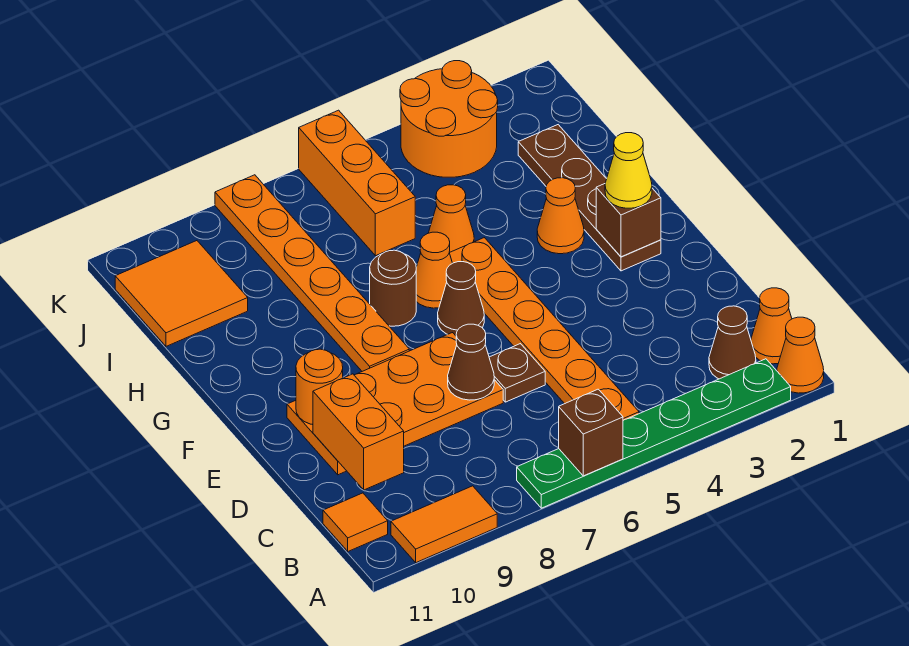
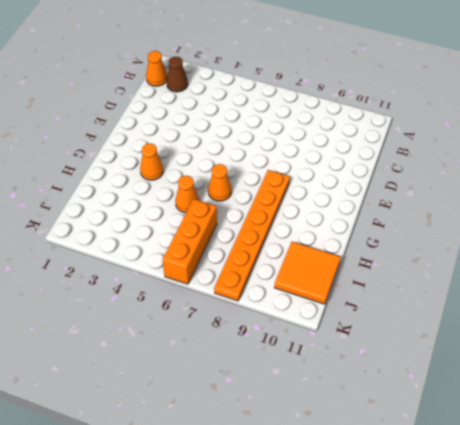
none -> orange cone A1 level 1
none -> green plate A2:A7 level 1
none -> orange tile A9:A10 level 1

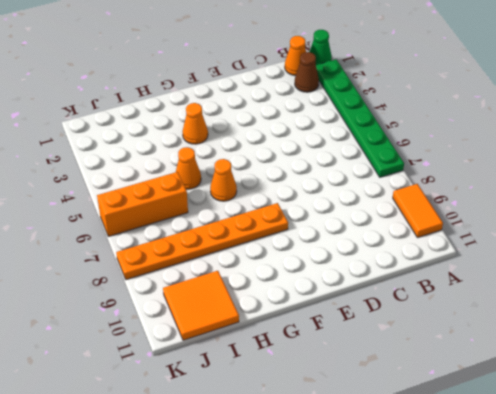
green cone A1 level 1 -> orange cone A1 level 1
none -> orange plate B5:G5 level 1
none -> orange tile B11 level 1
none -> brown plate D6 level 1

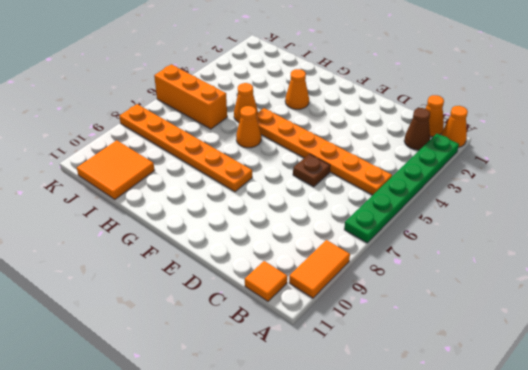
none -> orange plate D7:E10 level 1
none -> brown plate F2:I2 level 1
none -> brown cone F6 level 1

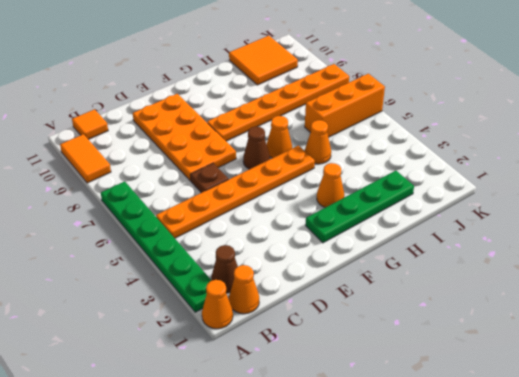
green plate F2:I2 level 1 -> brown plate F2:I2 level 1
none -> brown round brick G7 level 1
none -> orange round brick J3:K4 level 1
none -> brown brick A6 level 2

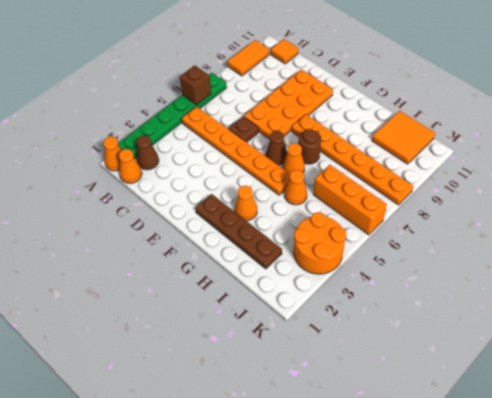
none -> orange brick C10:D10 level 2
none -> brown cone D7 level 2
none -> orange round brick E10 level 2

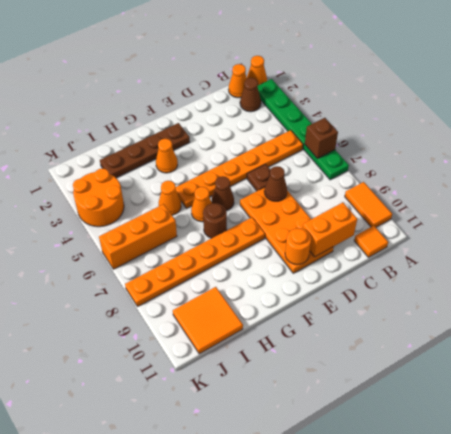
none -> brown brick F2 level 2
none -> yellow cone F2 level 3

